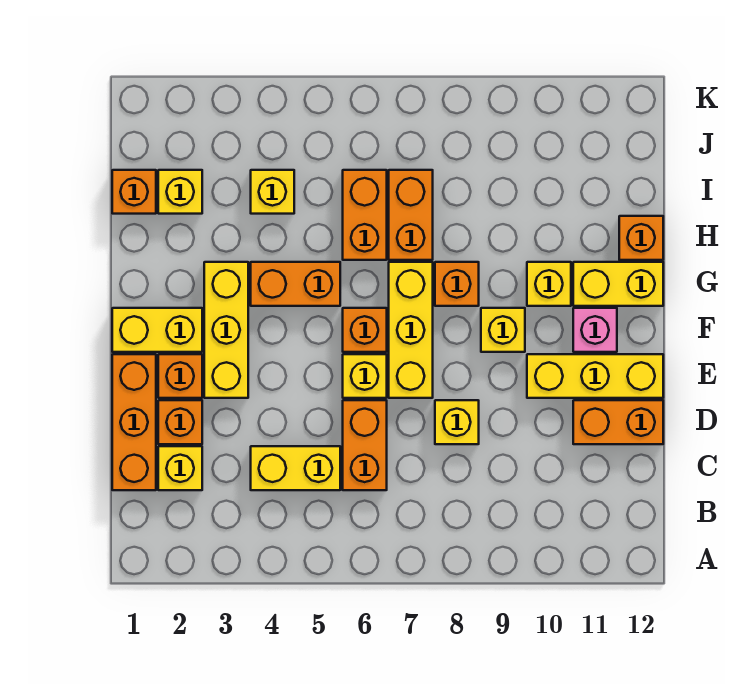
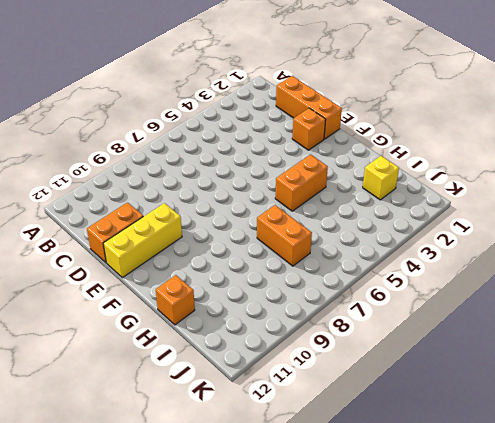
none -> yellow brick C2 level 1
none -> yellow brick C4:C5 level 1
none -> orange brick C6:D6 level 1

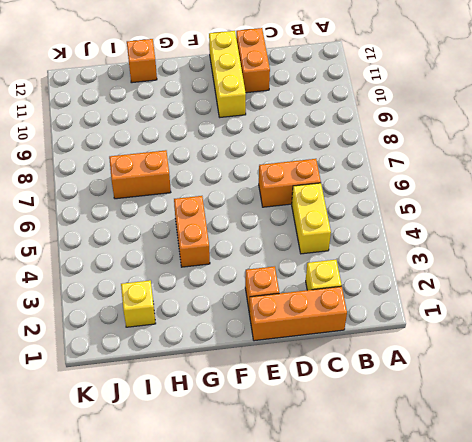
none -> orange brick D2 level 1
none -> yellow brick D8 level 1
none -> yellow brick E3:G3 level 1

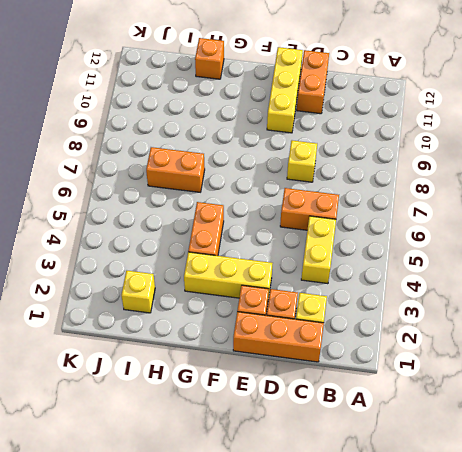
none -> yellow brick E6 level 1
none -> yellow brick E7:G7 level 1
none -> yellow brick F1:F2 level 1

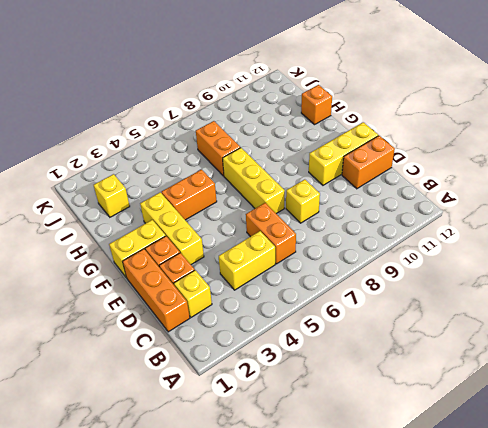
none -> yellow brick E6 level 1
none -> orange brick F6 level 1
none -> yellow brick F9 level 1

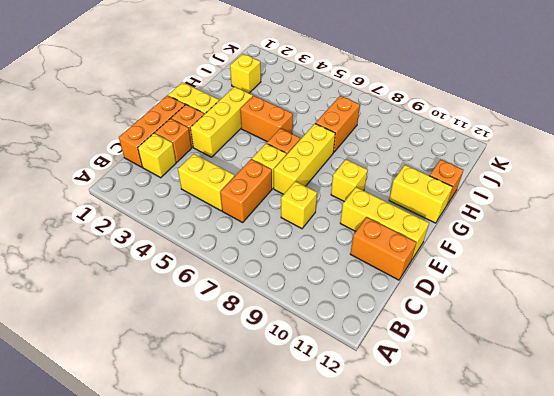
none -> pink brick F11 level 1
none -> orange brick G8 level 1
none -> yellow brick G10 level 1

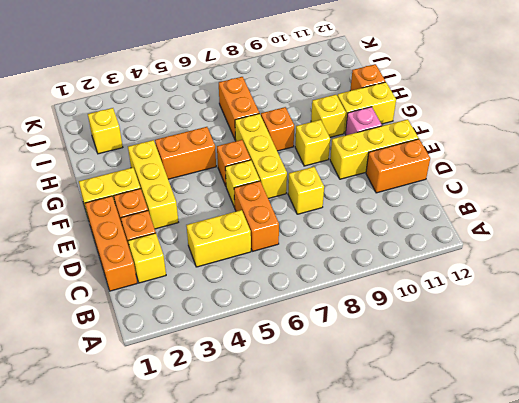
none -> orange brick H6:I6 level 1
none -> orange brick I1 level 1
none -> yellow brick I4 level 1

